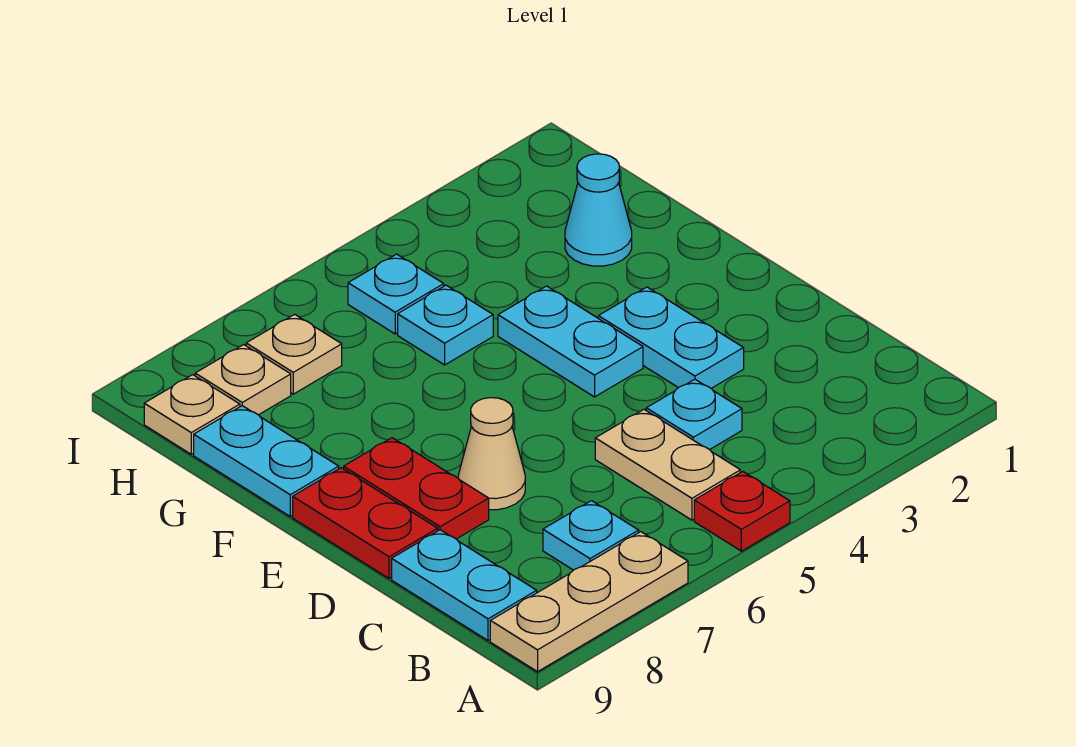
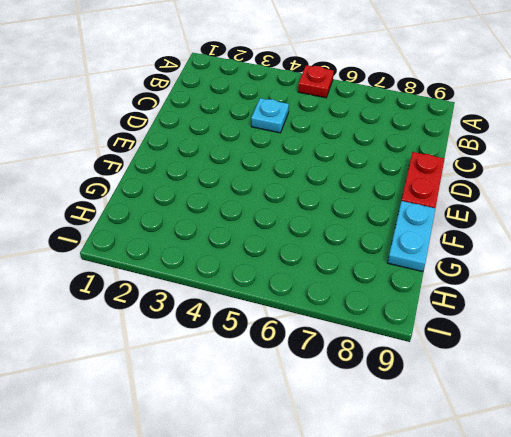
none -> tan plate A7:A9 level 1
none -> tan plate B5:C5 level 1
none -> cyan plate B7 level 1

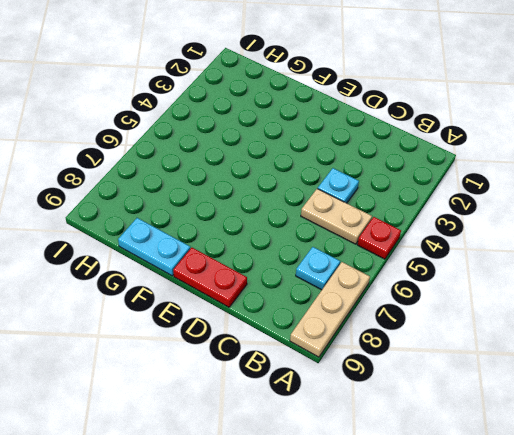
none -> cyan plate B9:C9 level 1
none -> cyan plate D3:E3 level 1
none -> tan cone D7 level 1

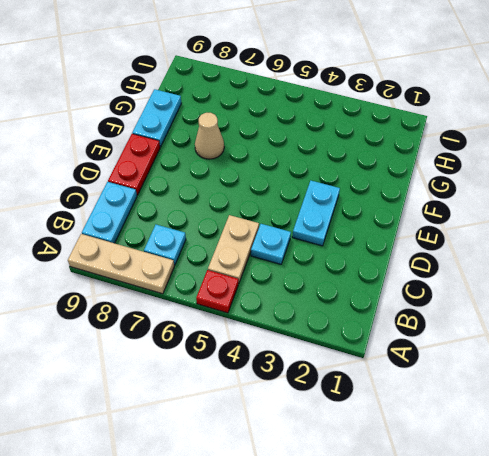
tan cone F7 level 1 -> tan cone D7 level 1
none -> red plate D8:E8 level 1
none -> cyan plate E4:F4 level 1
none -> cyan cone G2 level 1

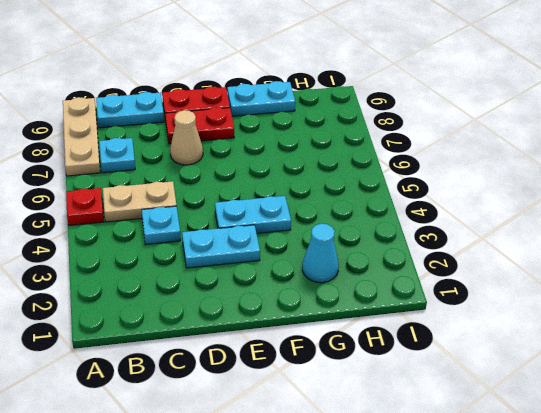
none -> cyan plate G5 level 1
none -> cyan plate H5 level 1
none -> tan plate H7 level 1

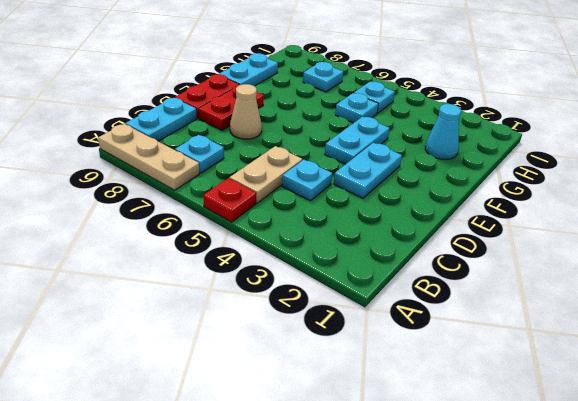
cyan plate H7 level 1 -> tan plate H7 level 1
none -> tan plate H8 level 1
none -> tan plate H9 level 1

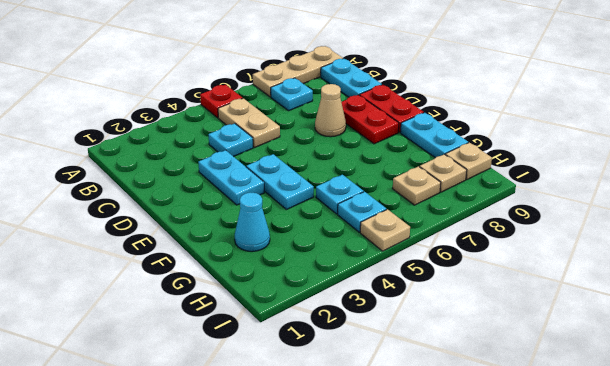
tan plate I5 level 1 -> none

